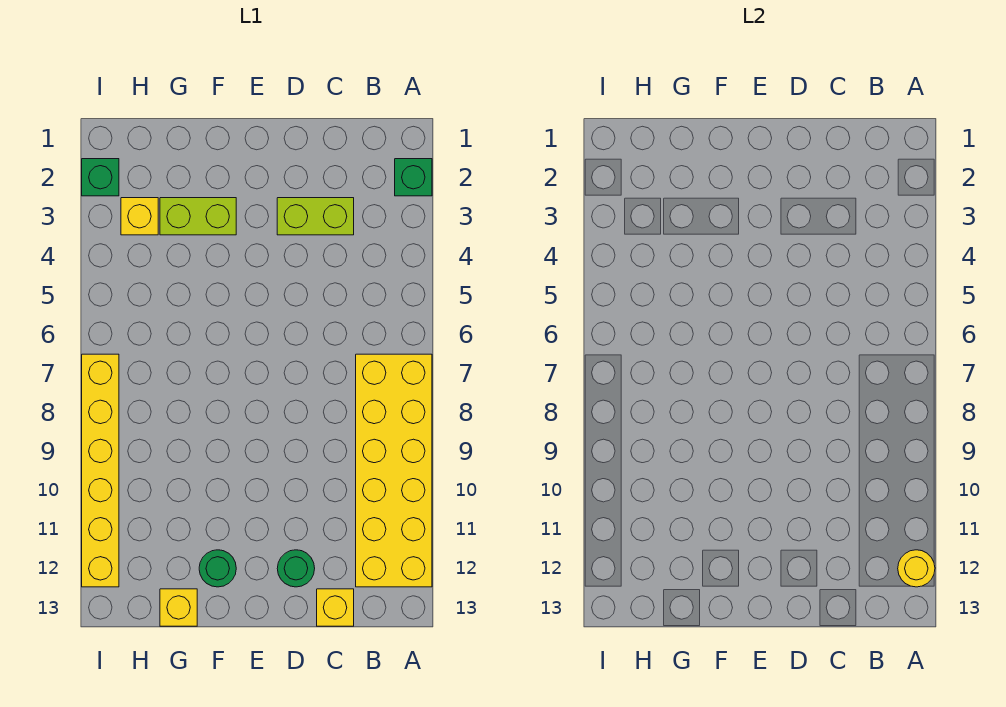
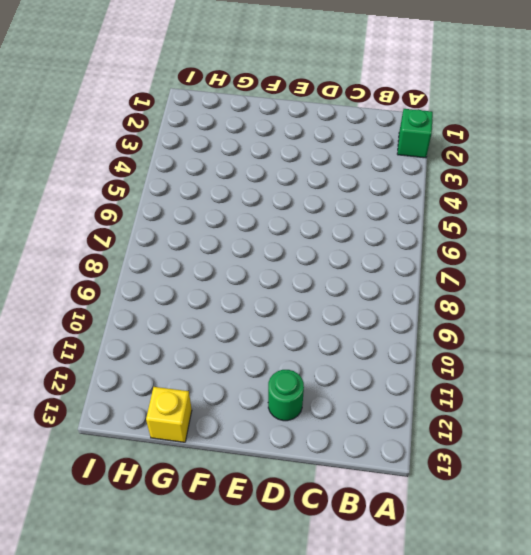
none -> yellow brick A7:B12 level 1
none -> lime brick C3:D3 level 1
none -> yellow brick C13 level 1

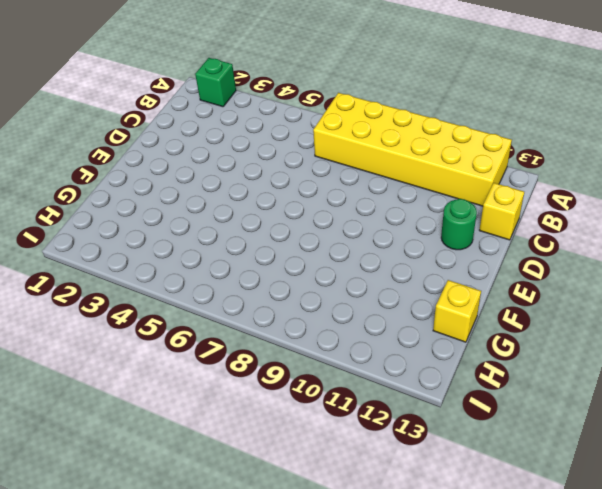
none -> lime brick C3:D3 level 1
none -> lime brick F3:G3 level 1
none -> green round brick F12 level 1

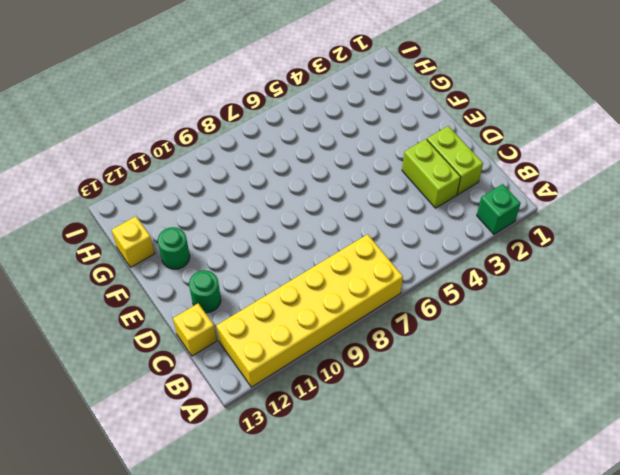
lime brick C2:D2 level 1 -> lime brick F3:G3 level 1
none -> yellow brick H3 level 1
none -> green brick I2 level 1
none -> yellow brick I7:I12 level 1

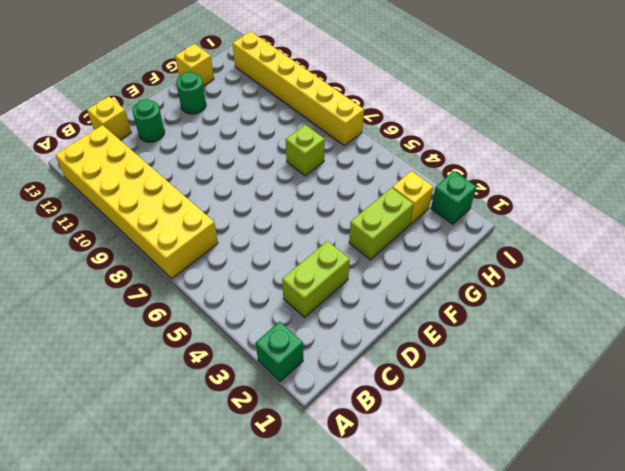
lime brick G7 level 1 -> none
none -> yellow round brick A12 level 2

